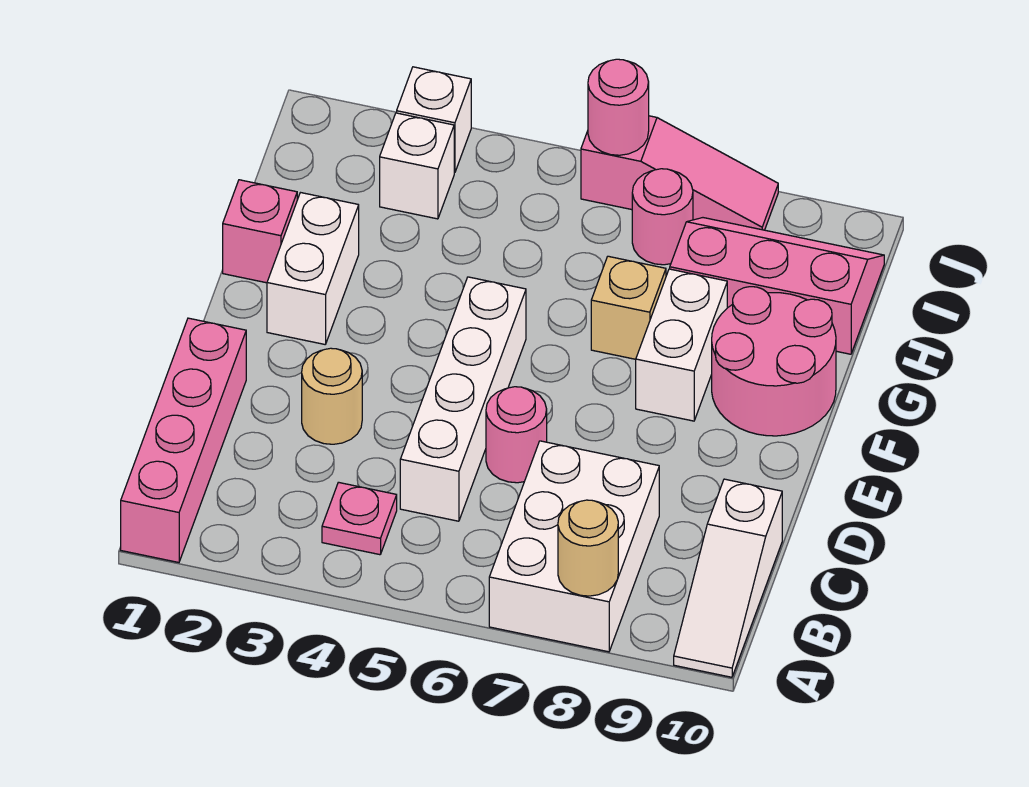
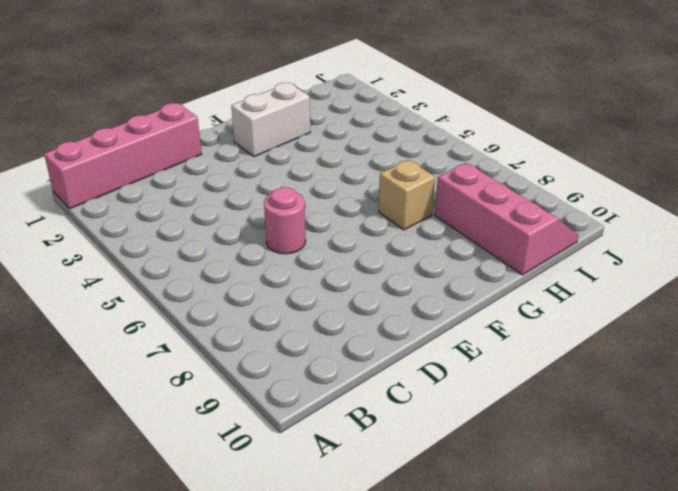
none -> white brick A7:C8 level 1
none -> white slope A10:C10 level 1 top C
none -> pink plate B4 level 1

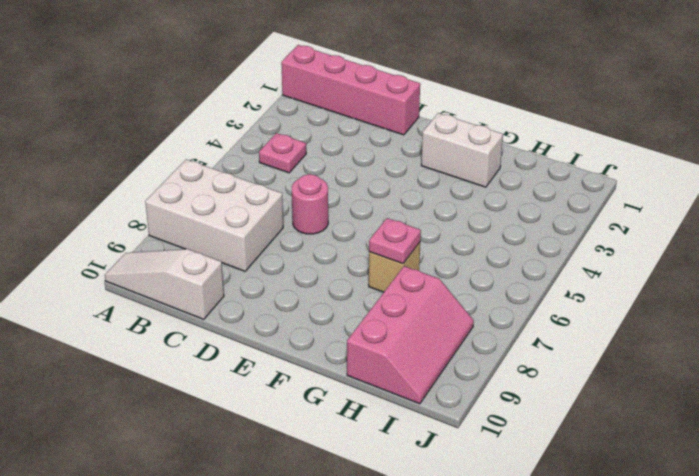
pink plate G7 level 2 -> none
none -> white brick C5:F5 level 1
none -> tan round brick D3 level 1
none -> white brick F8:G8 level 1

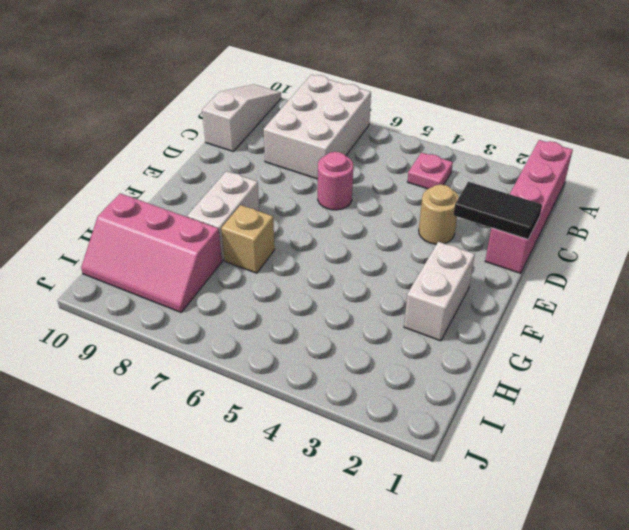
black tile D1:D2 level 2 -> none
none -> white brick C5:F5 level 1
none -> pink round brick F9:G10 level 1
none -> pink brick G1 level 1

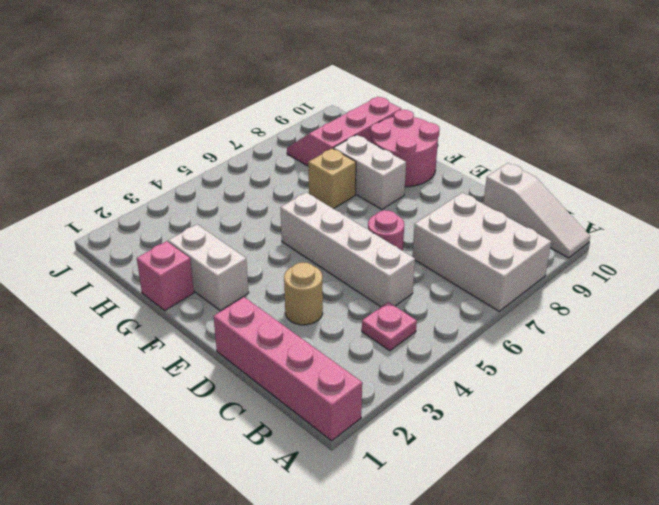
none -> white brick I3 level 1
none -> pink round brick I7 level 1
none -> white brick J3 level 1

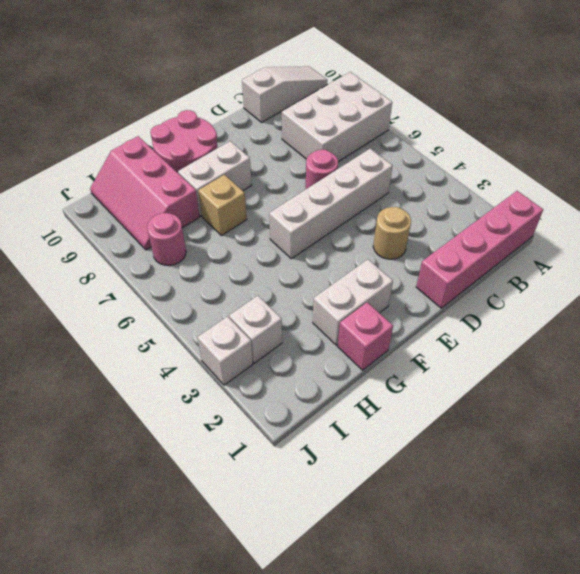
none -> pink plate B4 level 1
none -> pink slope J6:J8 level 1 top 6
none -> tan round brick A8 level 2

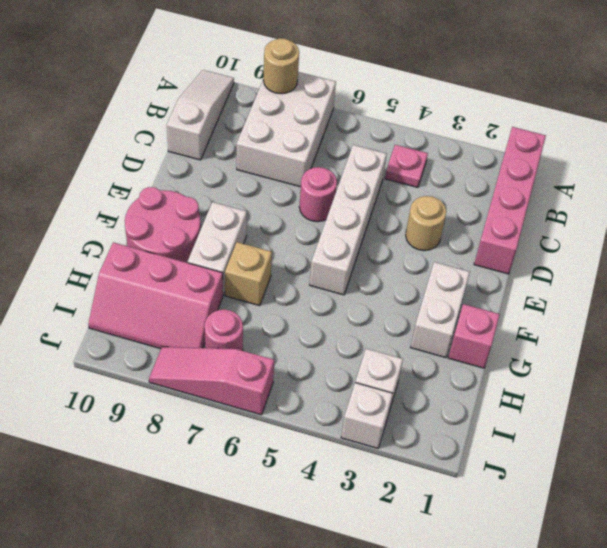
none -> pink round brick J6 level 2

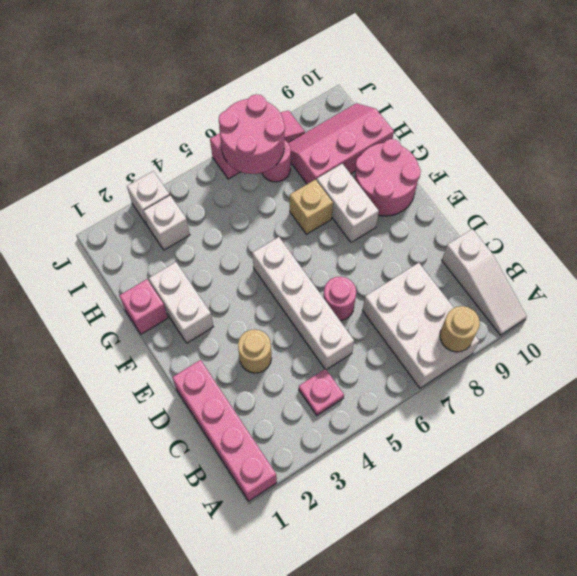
pink round brick I6:J7 level 2 -> pink round brick J6 level 2

